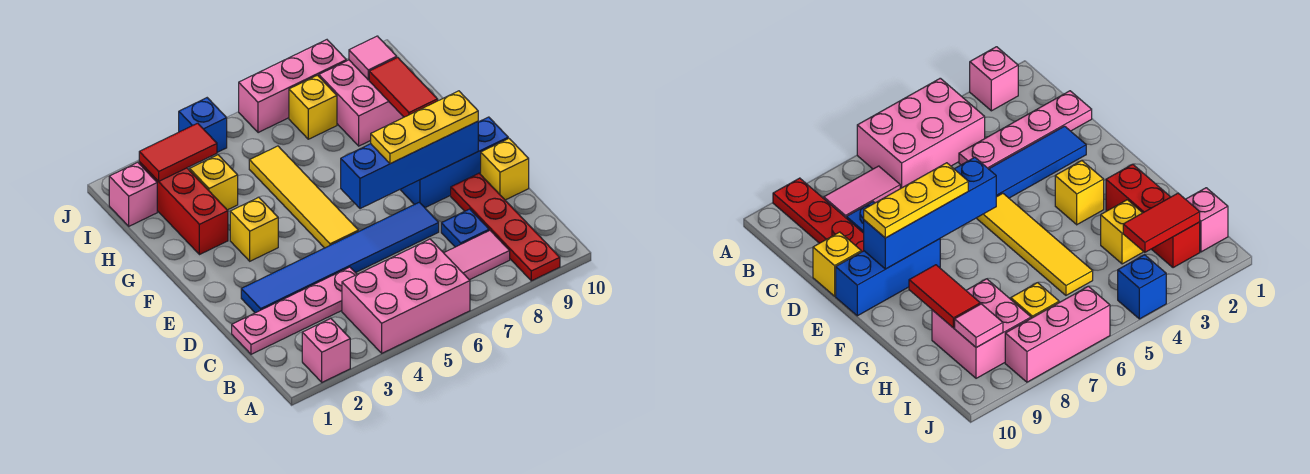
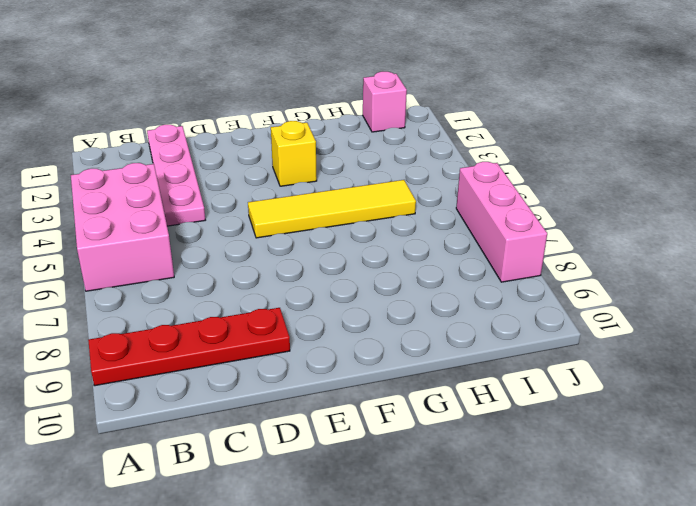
none -> pink brick A2 level 1
none -> pink tile B7:B8 level 1
none -> blue plate C8 level 1

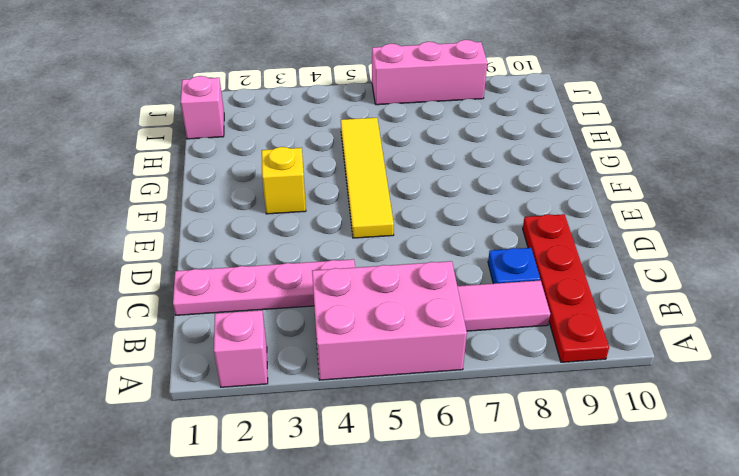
none -> blue tile D2:D7 level 1
none -> yellow brick D10 level 1
none -> blue brick E8:E10 level 1

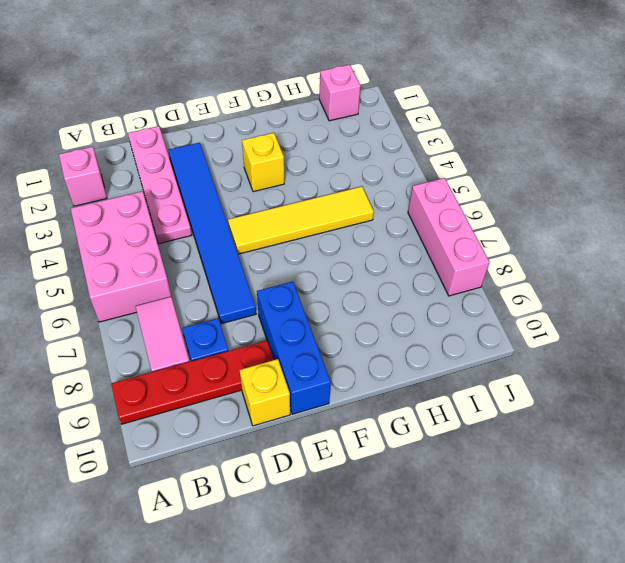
none -> red brick G2:I2 level 1
none -> yellow brick H3 level 1
none -> pink brick H8:I9 level 1

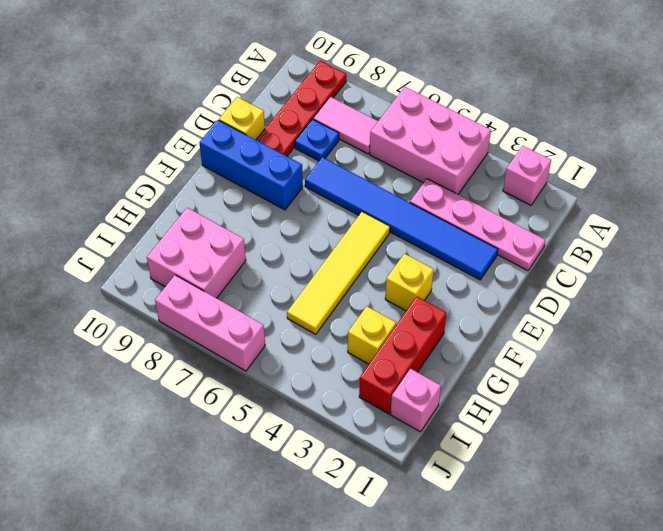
none -> yellow brick I7 level 1
none -> blue brick J4 level 1
none -> blue brick E6:E9 level 2

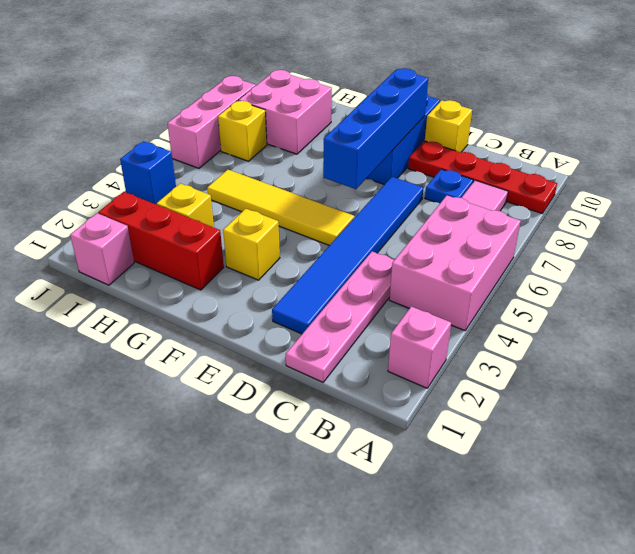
none -> red tile G9:H9 level 2
none -> red tile I2:I3 level 2
none -> pink tile I9 level 2

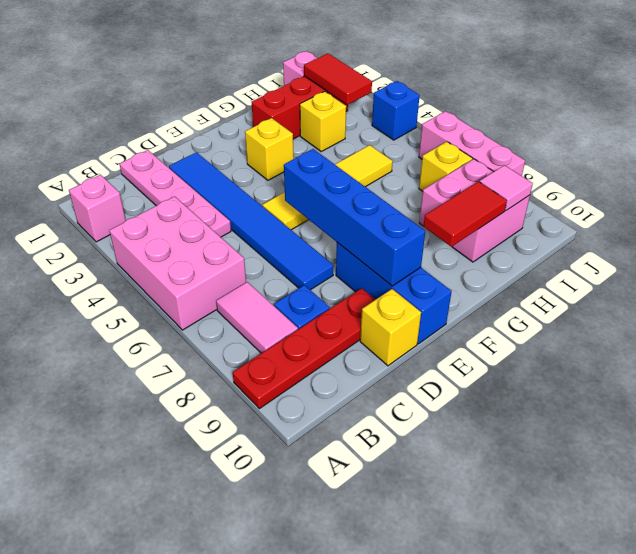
none -> yellow plate E7:E9 level 3

